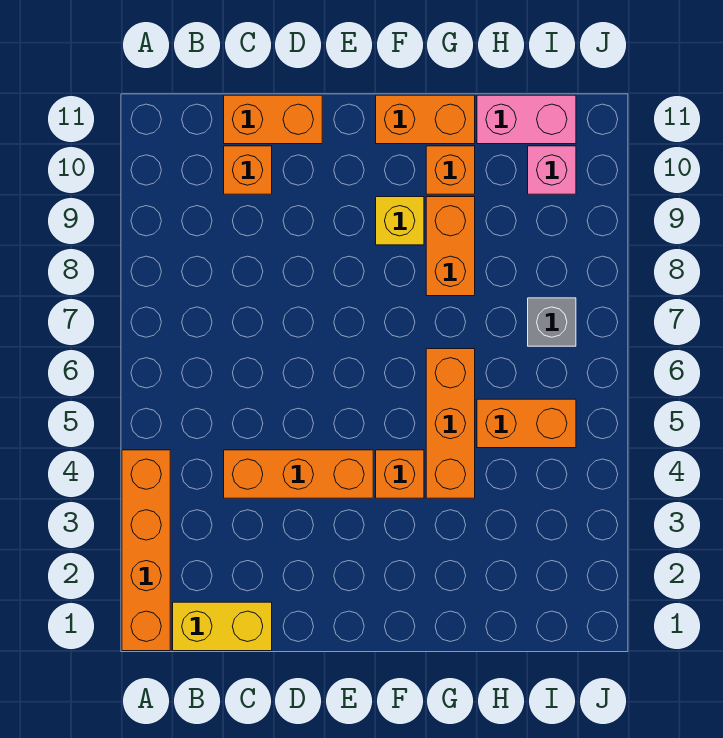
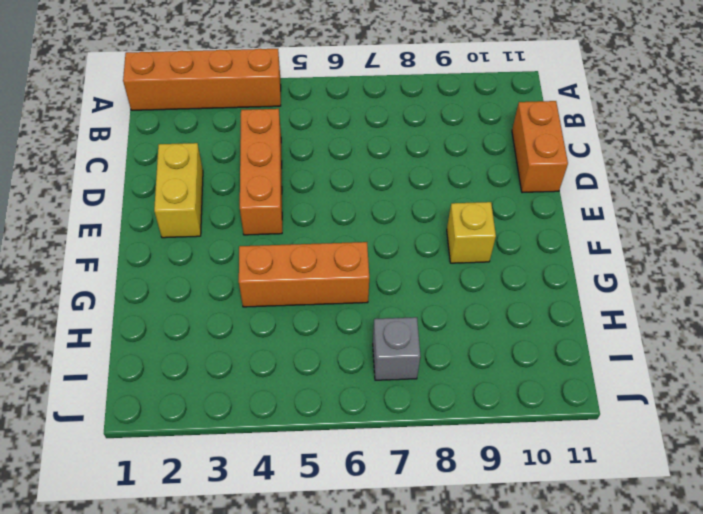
yellow brick D2:E2 level 1 -> yellow brick B1:C1 level 1
none -> orange brick C10 level 1
none -> orange brick F4 level 1
none -> orange brick F11:G11 level 1

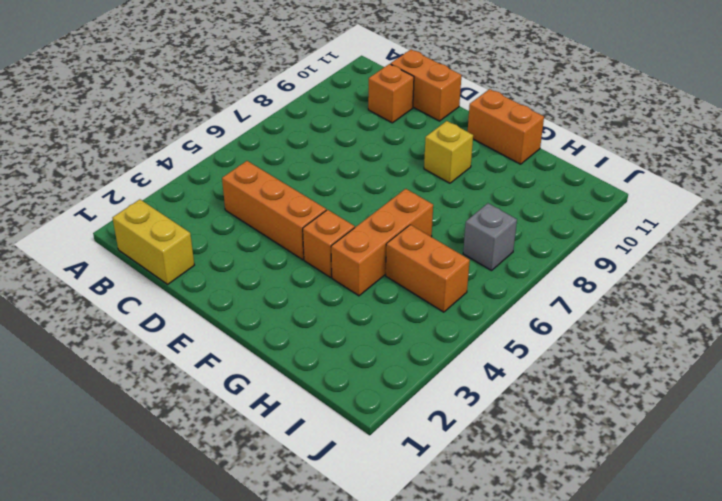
none -> orange brick A1:A4 level 1
none -> orange brick G8:G9 level 1
none -> orange brick G10 level 1

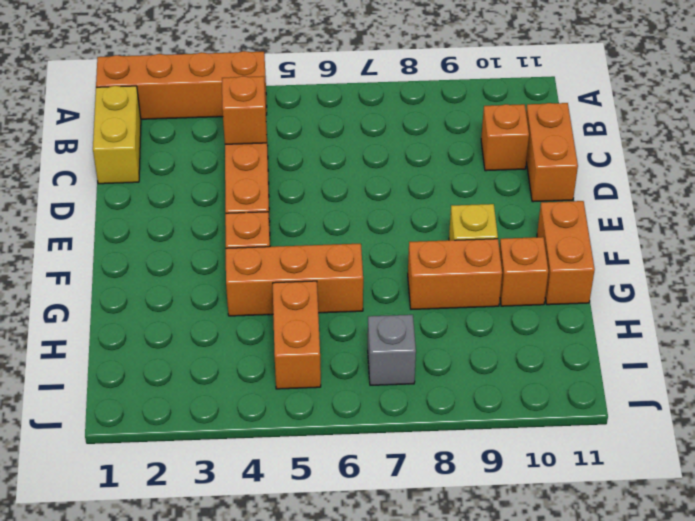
orange brick C4 level 2 -> none
none -> pink brick H11:I11 level 1
none -> pink brick I10 level 1

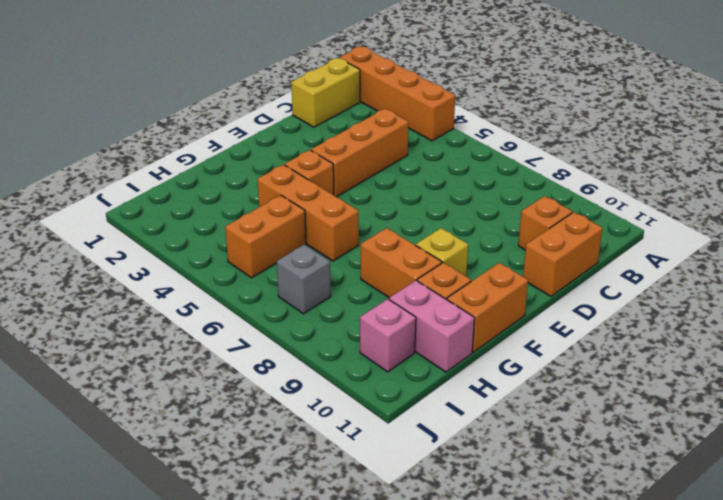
pink brick H10:H11 level 1 -> pink brick H11:I11 level 1

